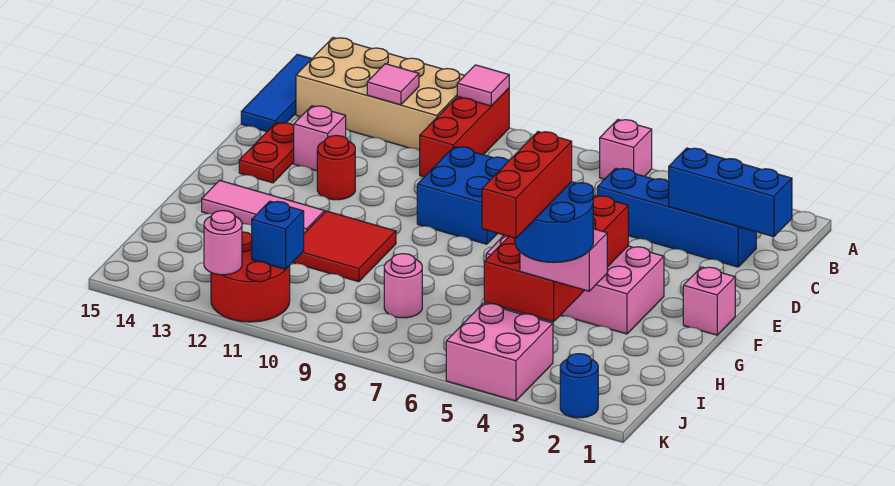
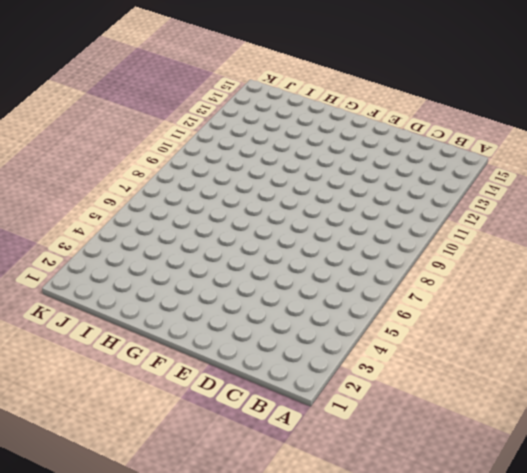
none -> pink brick A6 level 1
none -> red brick A10:C10 level 1
none -> tan brick A11:B14 level 1

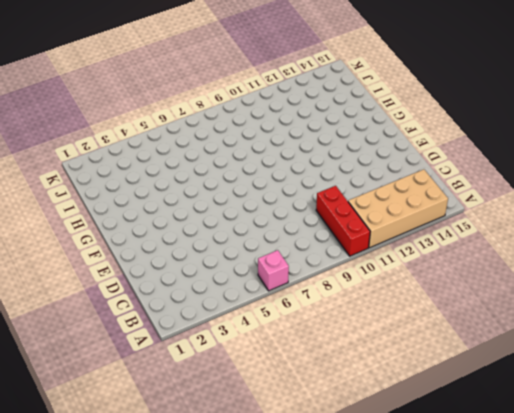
none -> blue tile A15:C15 level 1
none -> blue brick C2:C5 level 1
none -> blue brick D8:E9 level 1

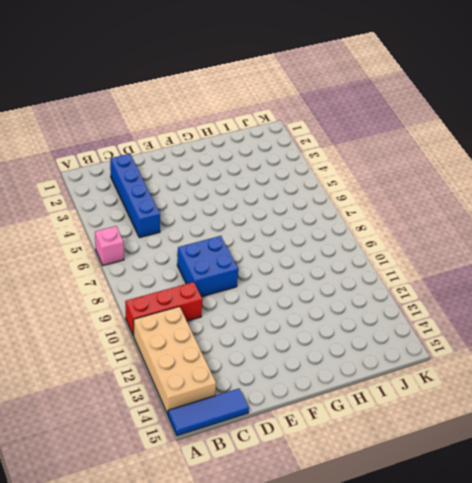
none -> pink brick D13 level 1
none -> red plate D14:E14 level 1
none -> red round brick E12 level 1

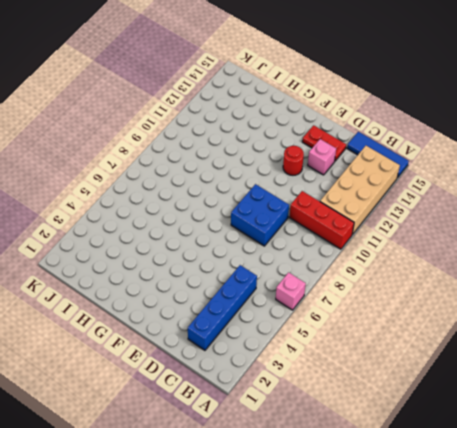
none -> pink brick F1 level 1
none -> pink brick F3:G6 level 1
none -> red tile G10:H11 level 1

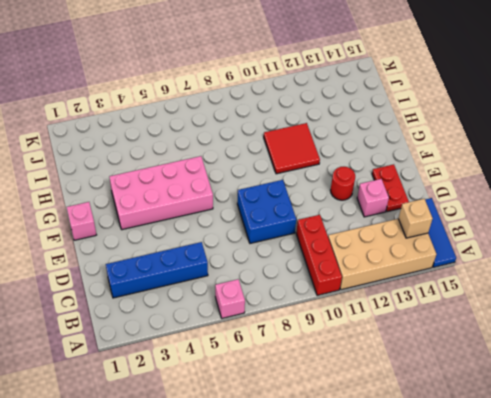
tan brick B14 level 2 -> none
none -> pink tile G12:G14 level 1
none -> pink round brick I8 level 1
none -> pink brick J4:K5 level 1

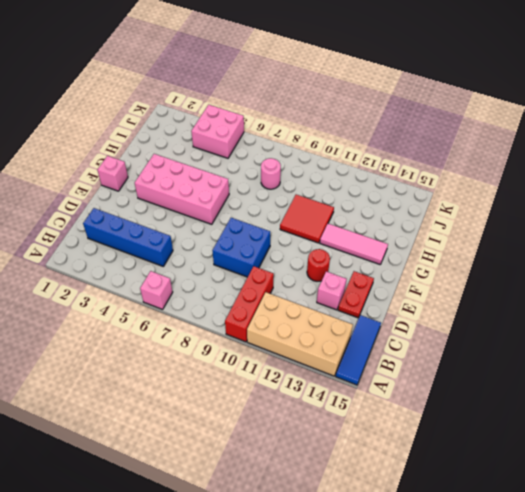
none -> red round brick J11:K12 level 1
none -> blue round brick K2 level 1
none -> pink tile A10 level 2

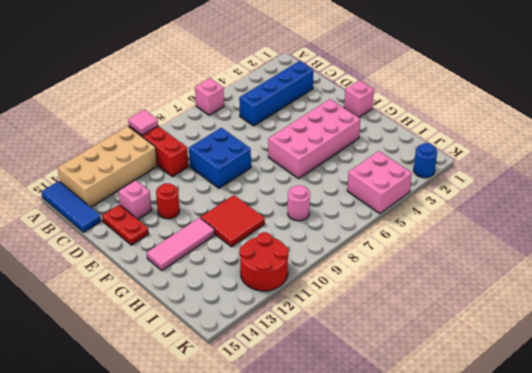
none -> pink tile B12 level 2
none -> blue brick C1:C3 level 2
none -> red brick F4:I5 level 2

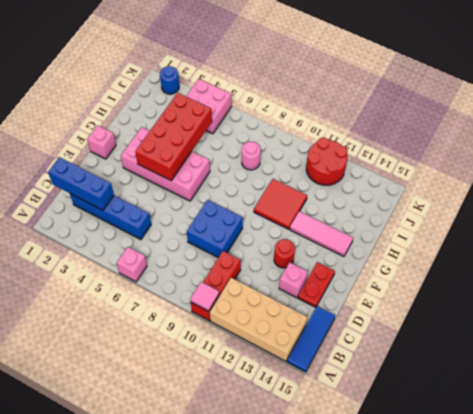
none -> pink tile B12 level 2
none -> blue brick J11 level 2
none -> pink round brick K12 level 2

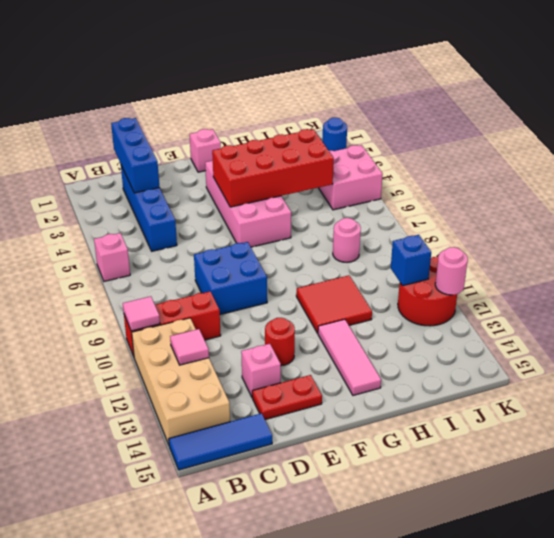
none -> pink brick I3:I4 level 3
none -> blue round brick I3:J4 level 4
none -> red brick I4:K4 level 5

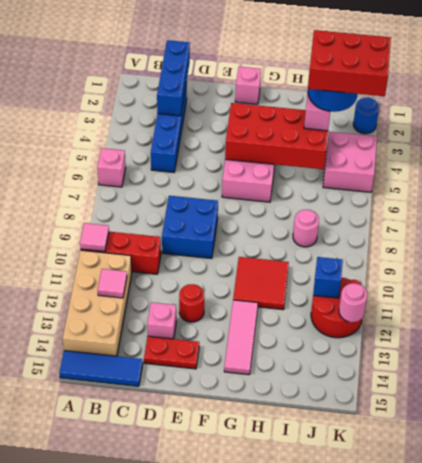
red brick I3:K4 level 5 -> red brick I4:K4 level 5

